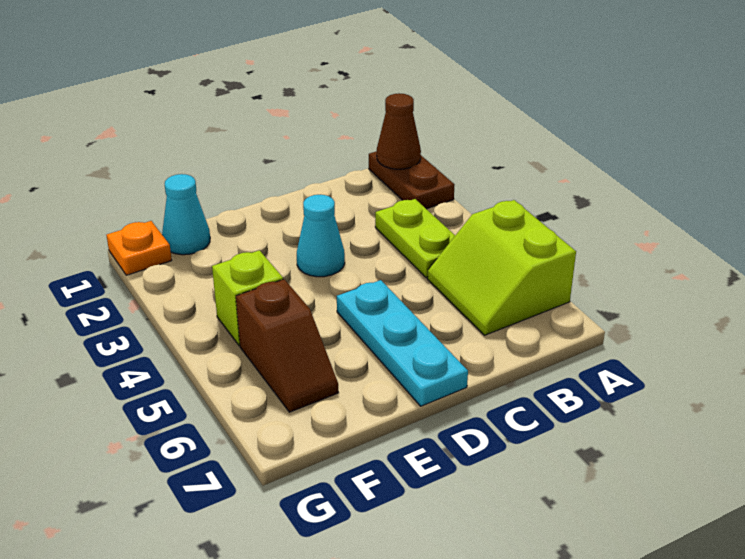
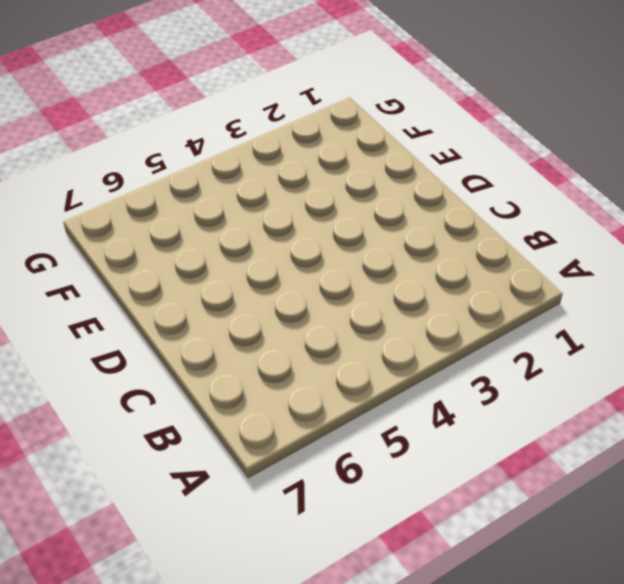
none -> brown plate A1:A2 level 1
none -> lime slope A5:B6 level 1 top A

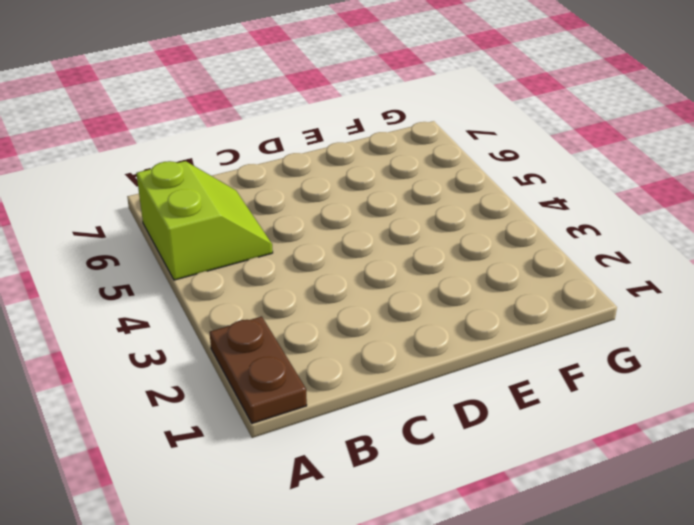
none -> lime plate B3:B4 level 1
none -> cyan cone D3 level 1

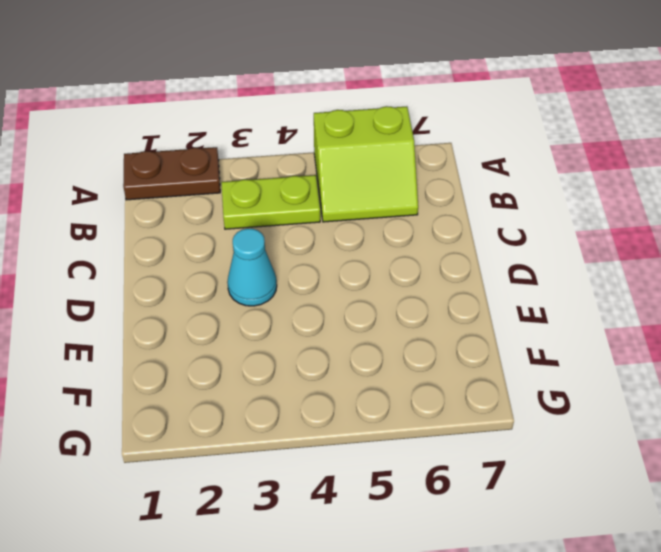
none -> cyan plate D5:D7 level 1
none -> cyan cone F1 level 1

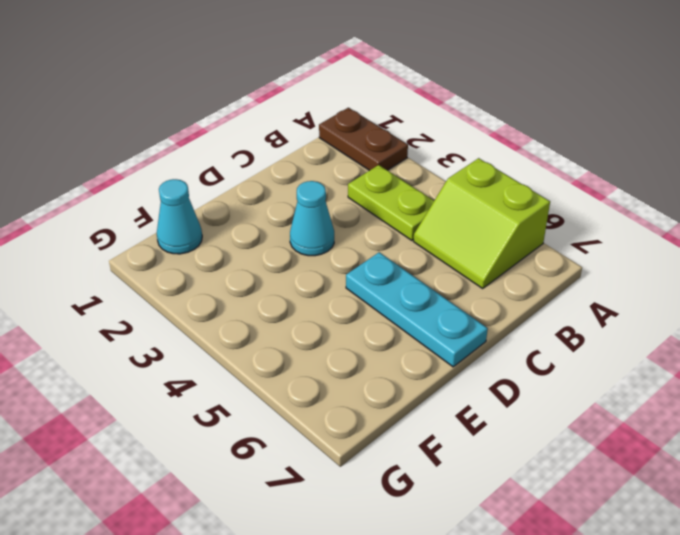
none -> lime brick F4 level 1
none -> brown slope F5:F6 level 1 top 5

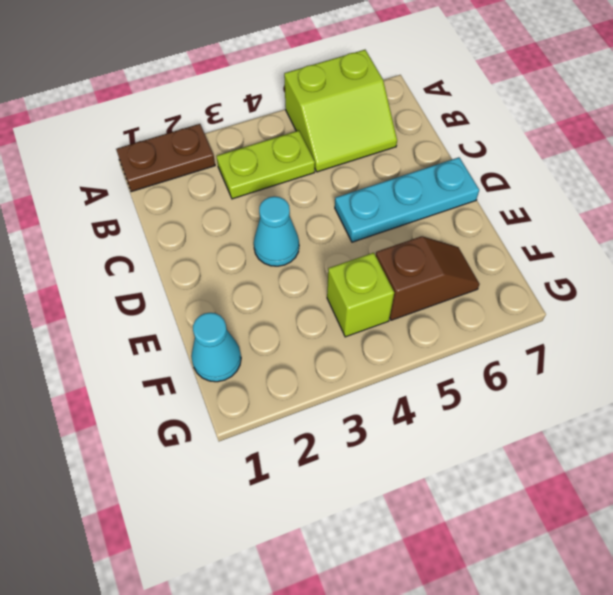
none -> orange plate G1 level 1
none -> brown cone A1 level 2

